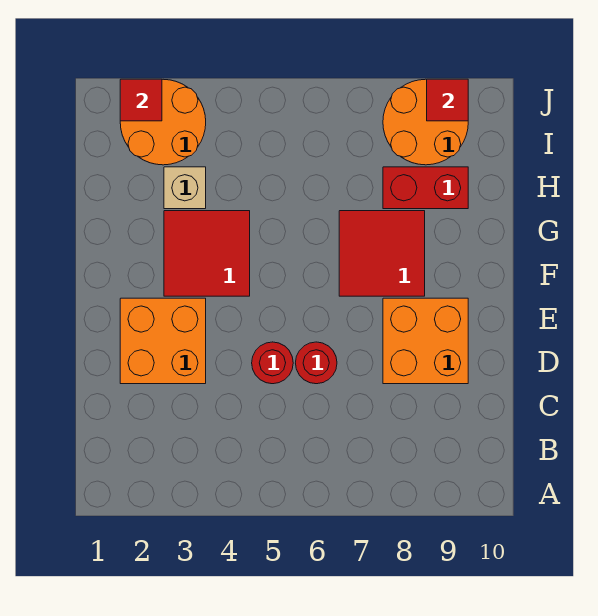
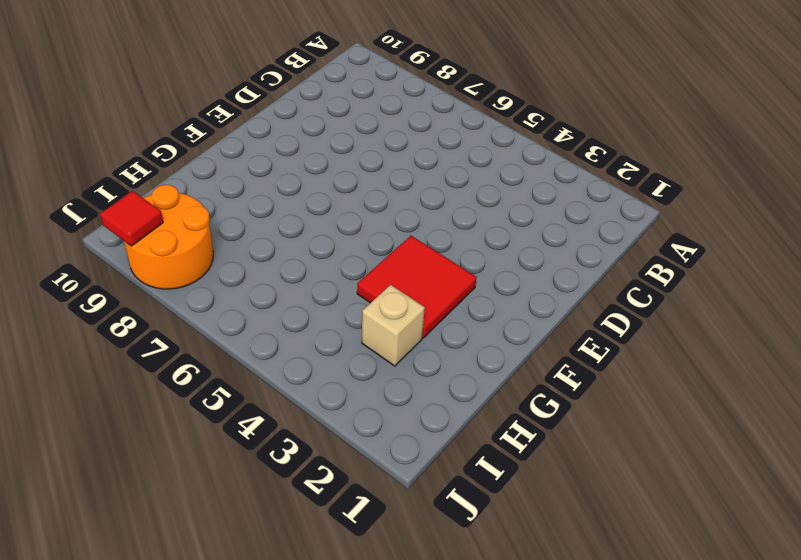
none -> orange brick D2:E3 level 1
none -> red round brick D5 level 1
none -> red round brick D6 level 1

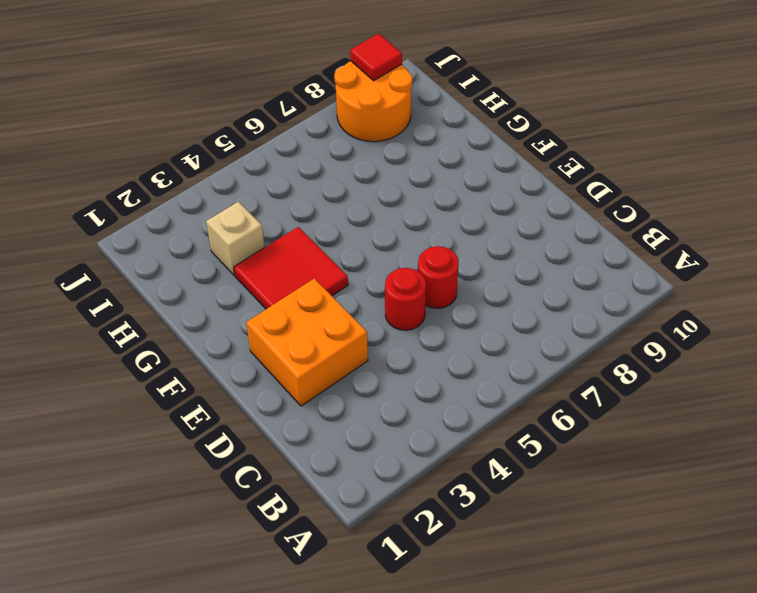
none -> orange brick D8:E9 level 1
none -> red tile F7:G8 level 1
none -> red brick H8:H9 level 1

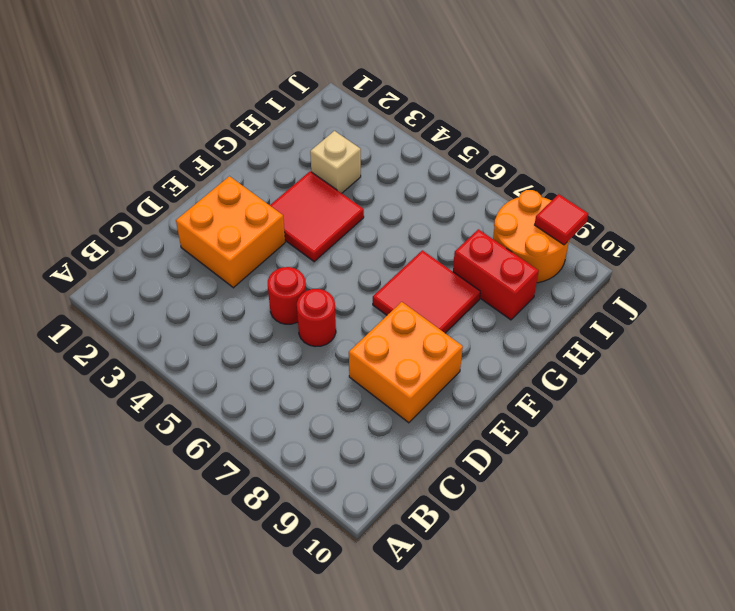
none -> orange round brick I2:J3 level 1
none -> red tile J2 level 2

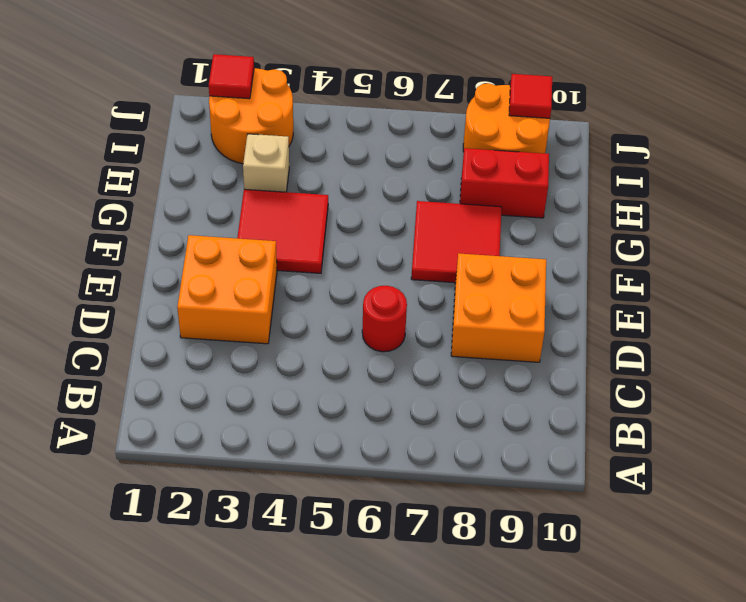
none -> red round brick D5 level 1

